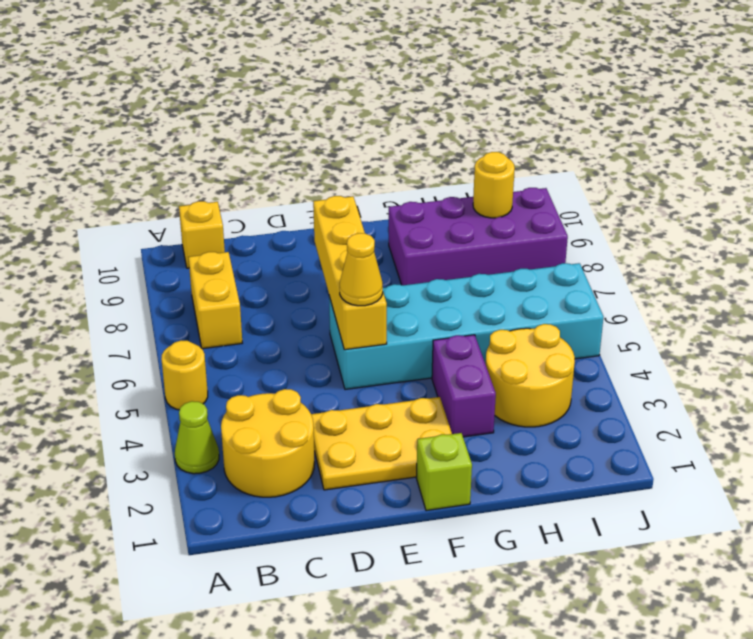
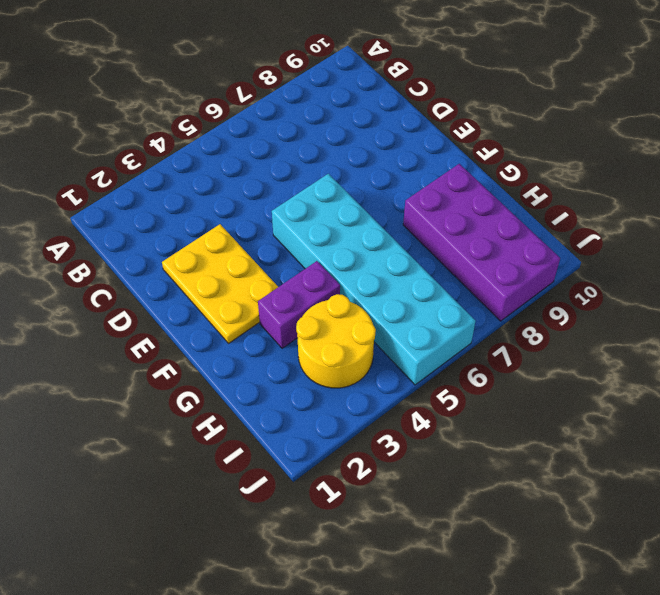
none -> lime cone A3 level 1
none -> yellow round brick A5 level 1
none -> yellow round brick B2:C3 level 1

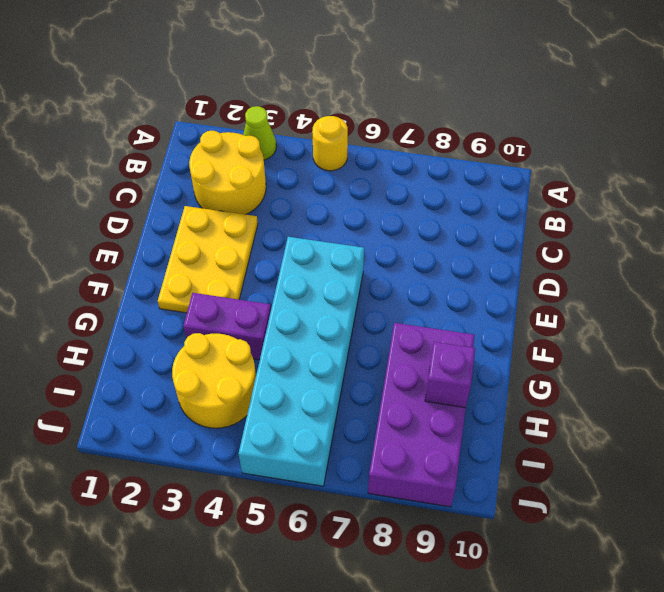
purple brick H9 level 2 -> none
none -> yellow brick B7:B8 level 1
none -> yellow brick B10 level 1
none -> lime brick F1 level 1

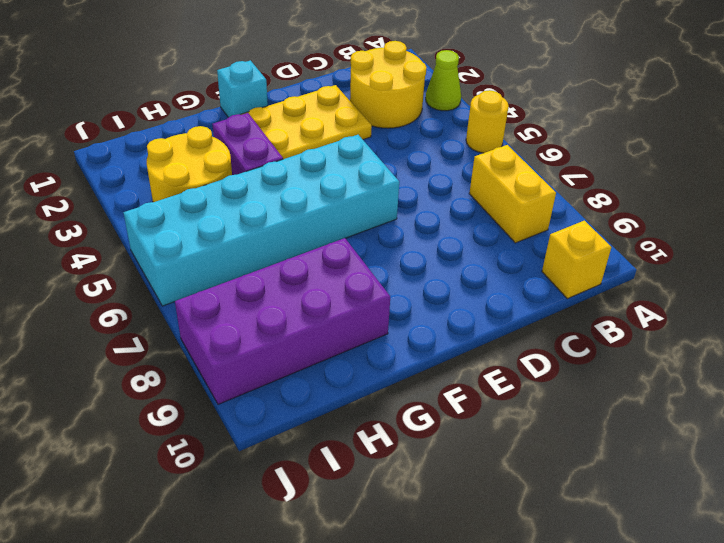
cyan brick F1 level 1 -> lime brick F1 level 1
none -> yellow brick E5:E8 level 2
none -> yellow round brick I9 level 2
none -> yellow cone E5 level 3

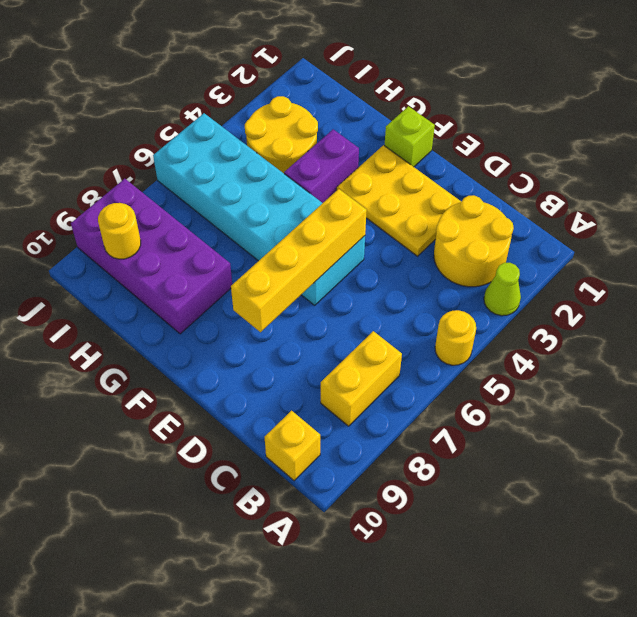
none -> yellow cone E5 level 3

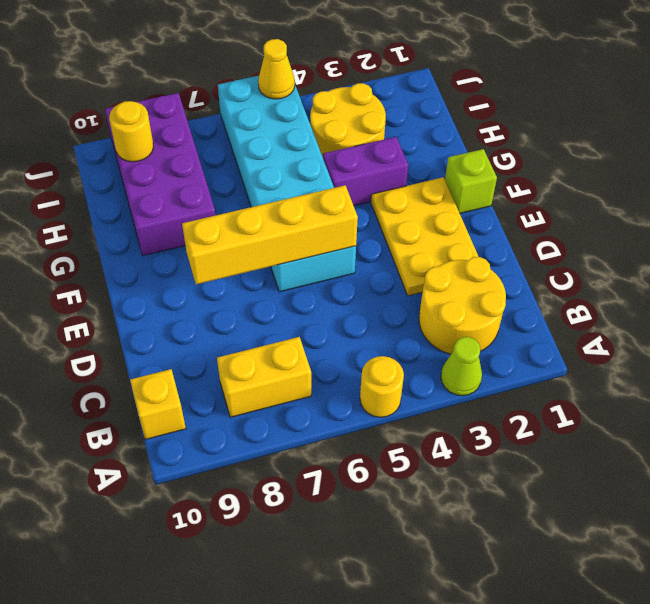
yellow cone J5 level 2 -> yellow cone E5 level 3

